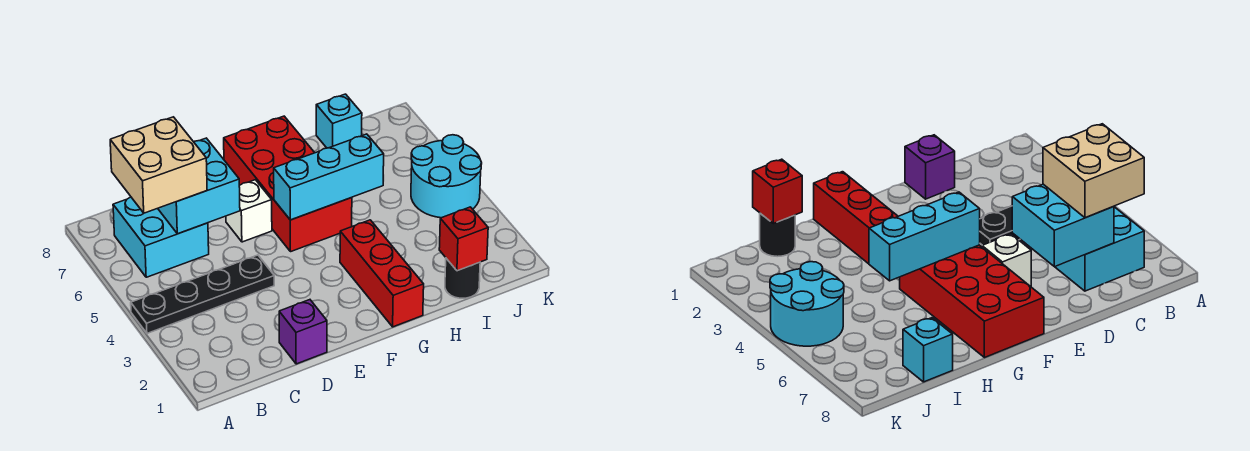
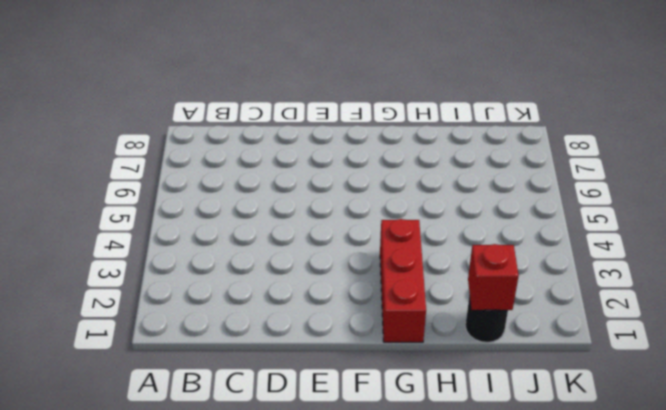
none -> black plate A4:D4 level 1
none -> cyan brick B6:C7 level 1
none -> purple brick D1 level 1

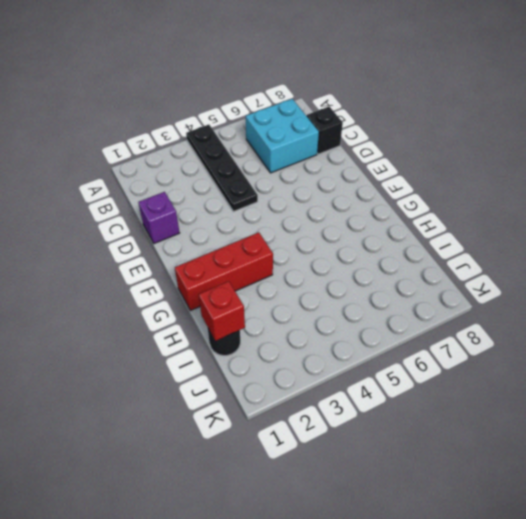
black brick C8 level 1 -> none
none -> white brick E6 level 1
none -> red brick F5:G8 level 1
none -> cyan brick I8 level 1

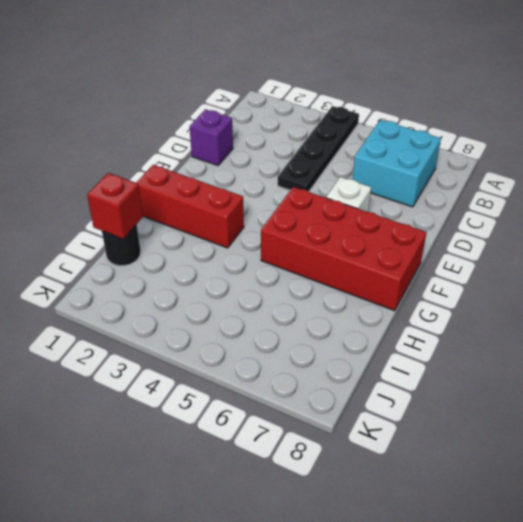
none -> cyan brick I8 level 1
none -> cyan round brick J4:K5 level 1
none -> cyan brick C6:D7 level 2

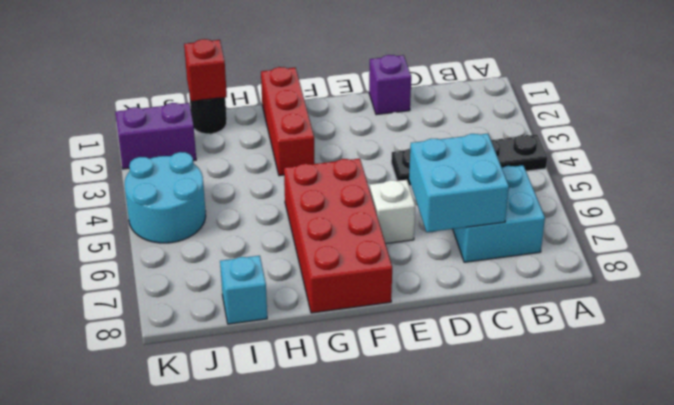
purple brick J2:K2 level 1 -> none
none -> cyan brick F5:H5 level 2
none -> tan brick B6:C7 level 3

